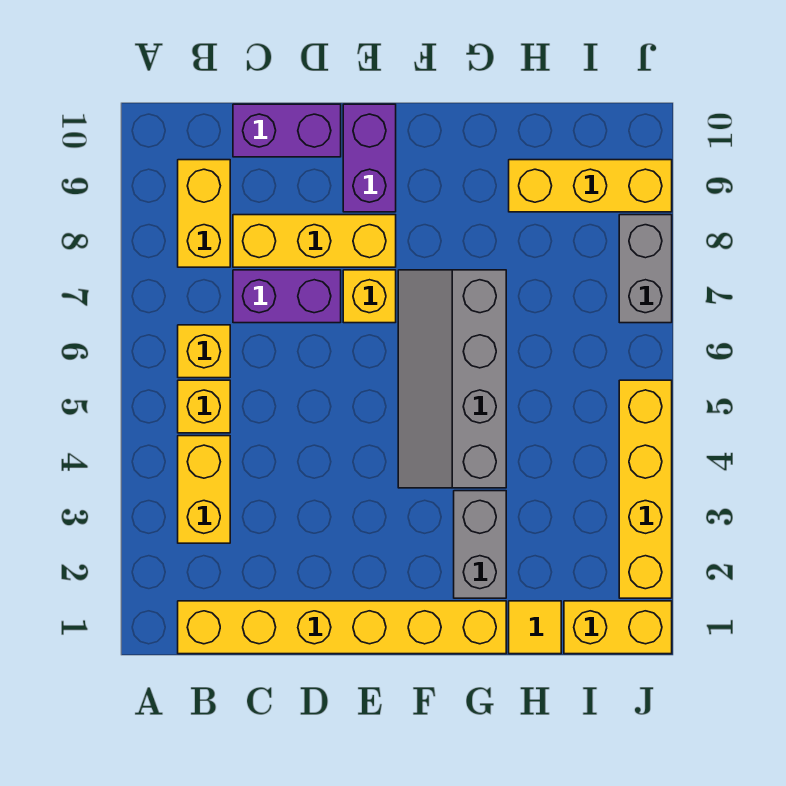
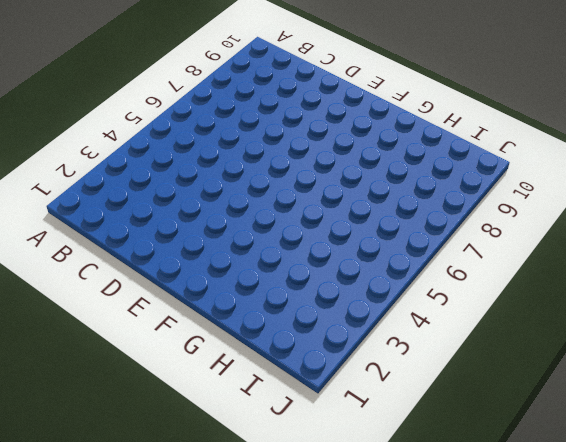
none -> yellow brick B1:G1 level 1
none -> yellow brick B3:B4 level 1
none -> yellow brick B5 level 1

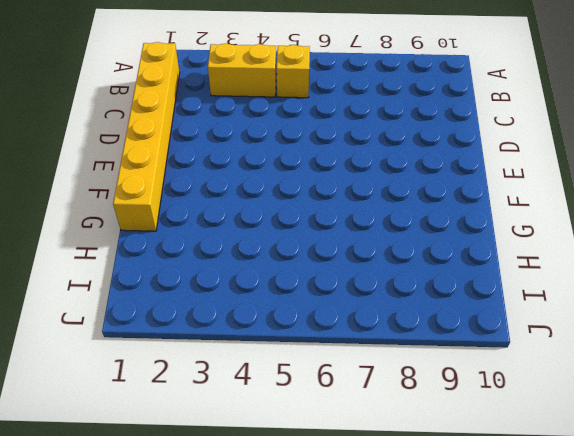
none -> yellow brick B6 level 1
none -> yellow brick B8:B9 level 1
none -> purple brick C7:D7 level 1

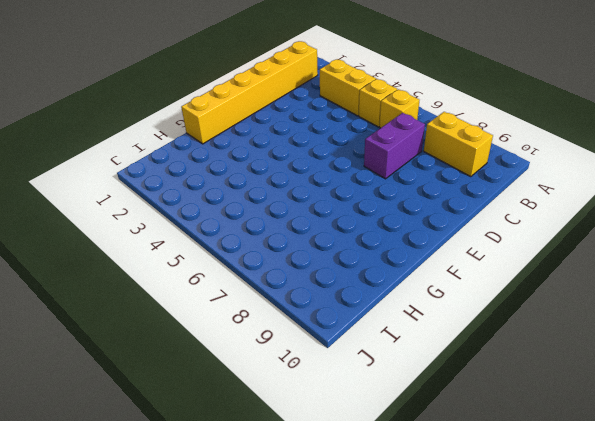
none -> yellow brick C8:E8 level 1
none -> purple brick C10:D10 level 1
none -> yellow brick E7 level 1

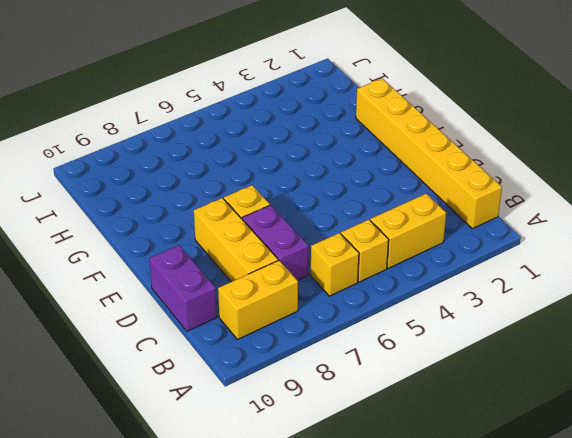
none -> purple brick E9:E10 level 1
none -> grey slope F4:G7 level 1 top G
none -> grey brick G2:G3 level 1

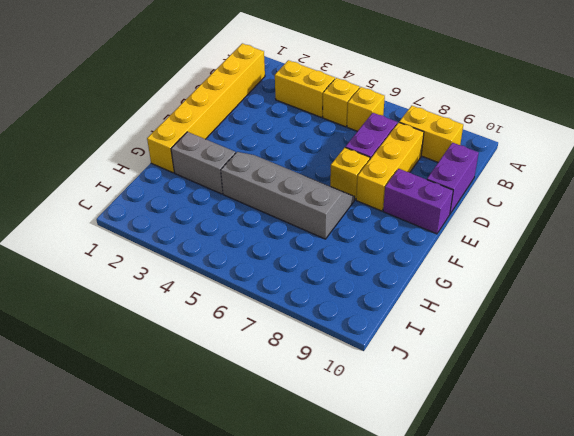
none -> yellow tile H1 level 1
none -> yellow brick H9:J9 level 1
none -> yellow brick I1:J1 level 1

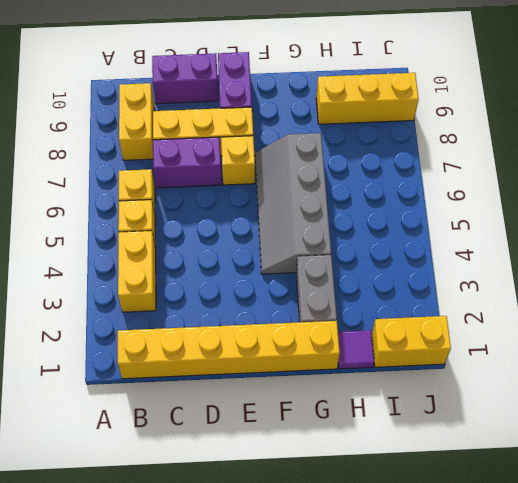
purple tile H1 level 1 -> yellow tile H1 level 1
none -> yellow brick J2:J5 level 1
none -> grey brick J7:J8 level 1

